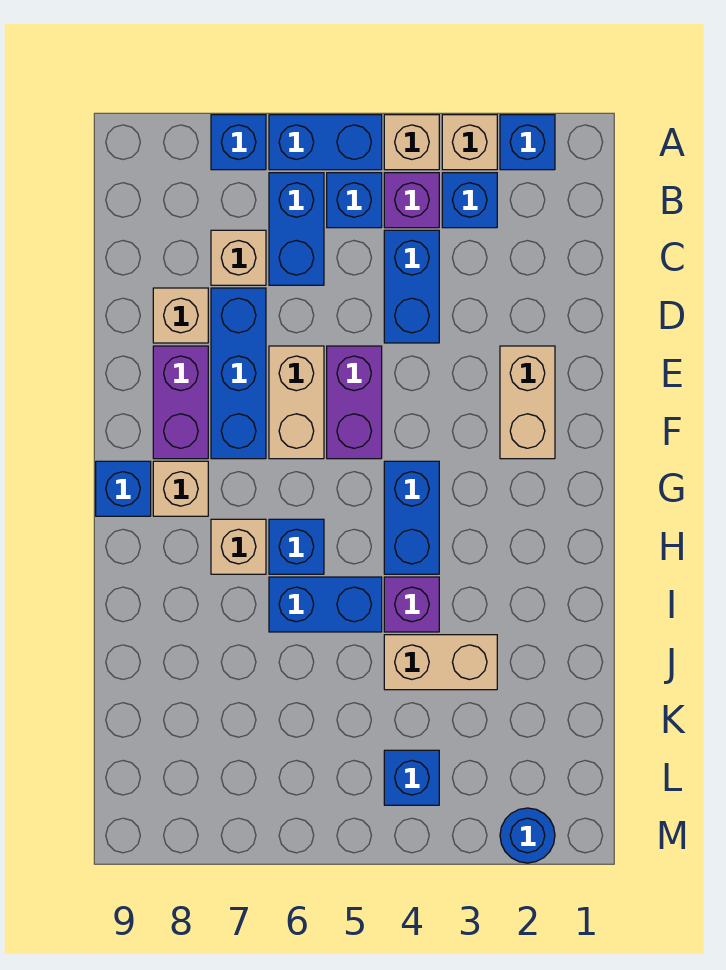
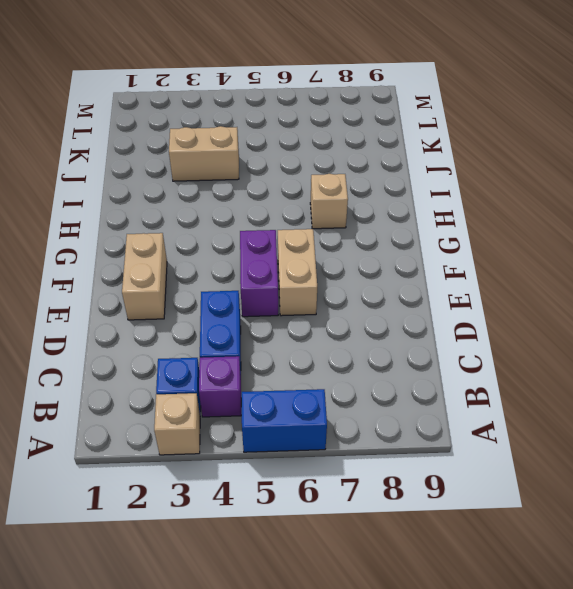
none -> blue brick A2 level 1
none -> tan brick A4 level 1
none -> blue brick A7 level 1

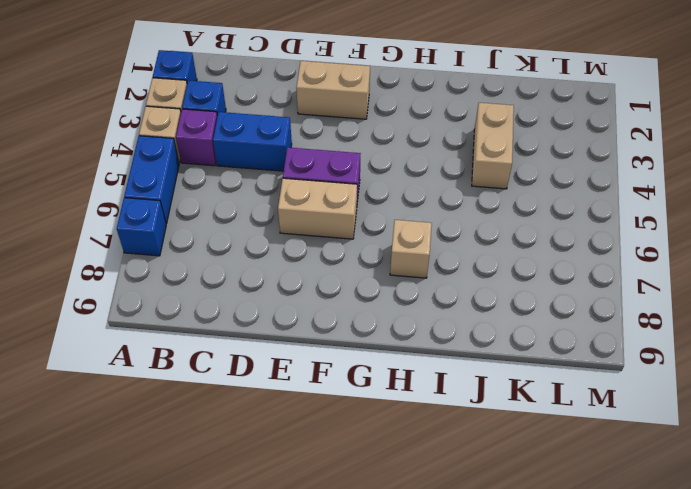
none -> blue brick B5 level 1
none -> blue brick B6:C6 level 1
none -> tan brick C7 level 1

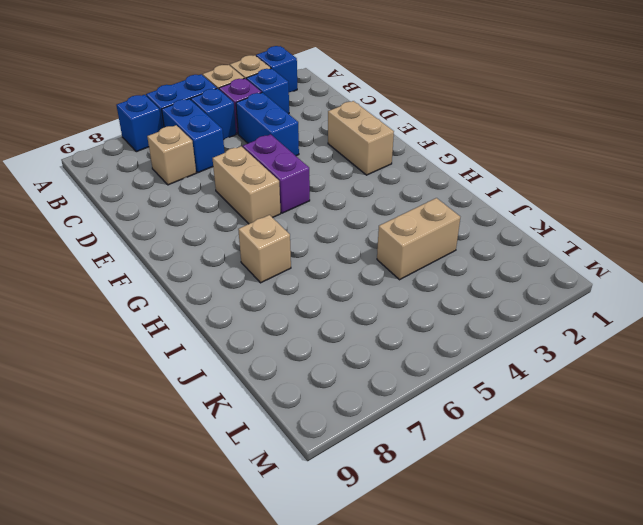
none -> blue brick D7:F7 level 1
none -> tan brick D8 level 1
none -> purple brick E8:F8 level 1

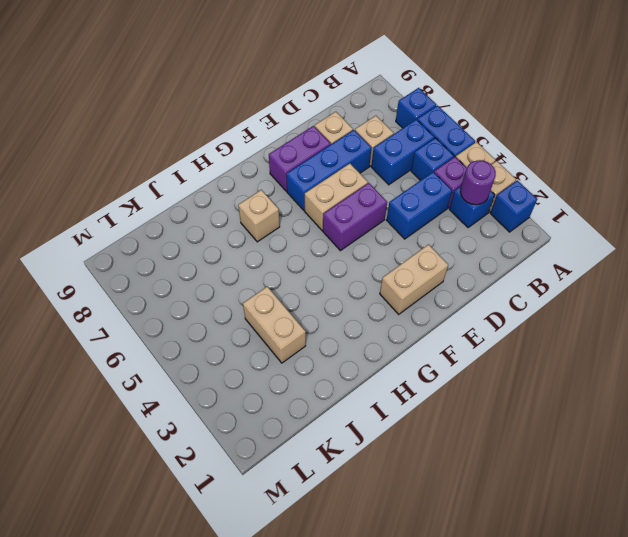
purple round brick B3 level 2 -> none
none -> blue brick G4:H4 level 1
none -> tan brick G8 level 1
none -> blue brick G9 level 1

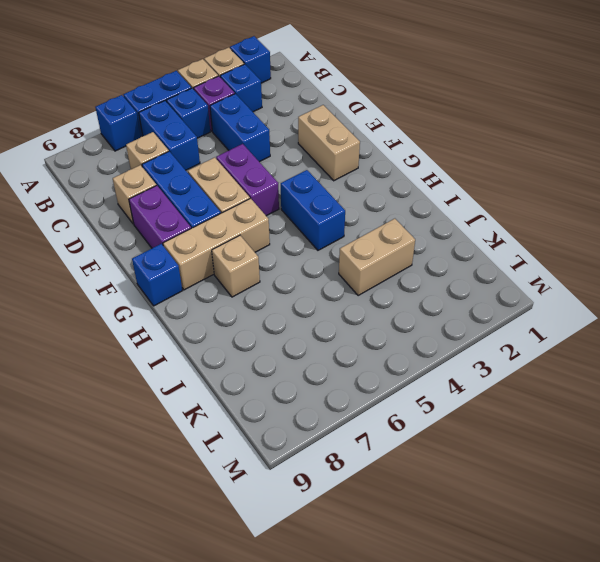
tan brick G6:G8 level 1 -> tan brick G8 level 1
none -> blue brick H6 level 1
none -> purple brick I4 level 1
none -> blue brick I5:I6 level 1

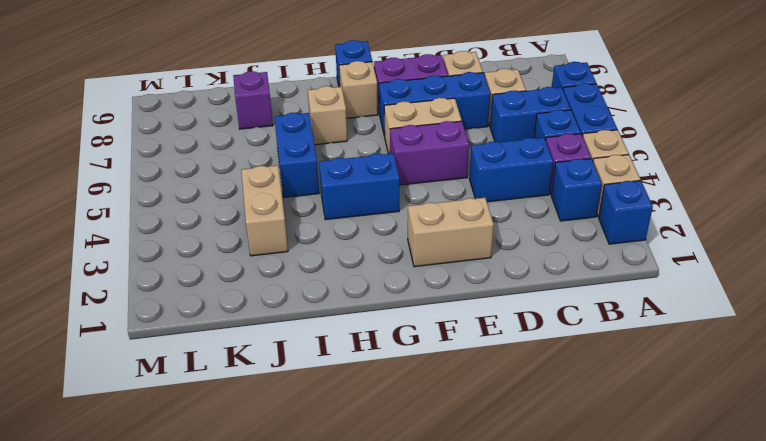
purple brick J8 level 1 -> purple brick I4 level 1
none -> blue brick H6 level 1
none -> blue brick L4 level 1
none -> blue round brick M2 level 1

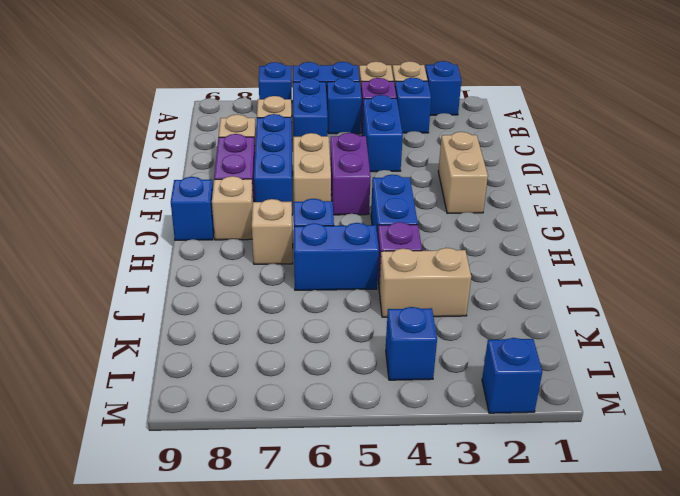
blue brick M2 level 1 -> blue round brick M2 level 1

